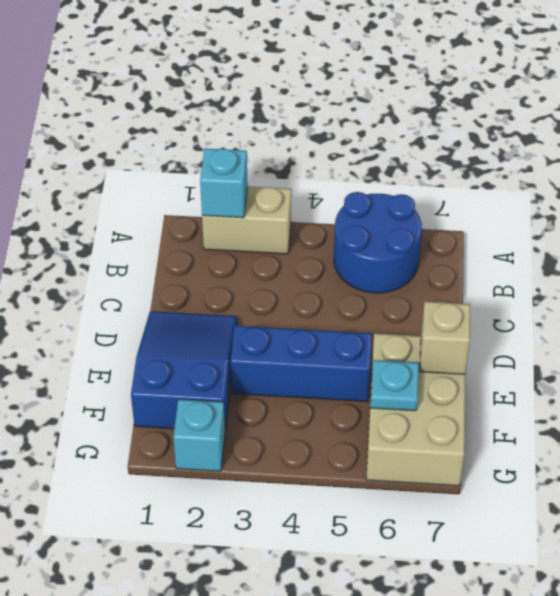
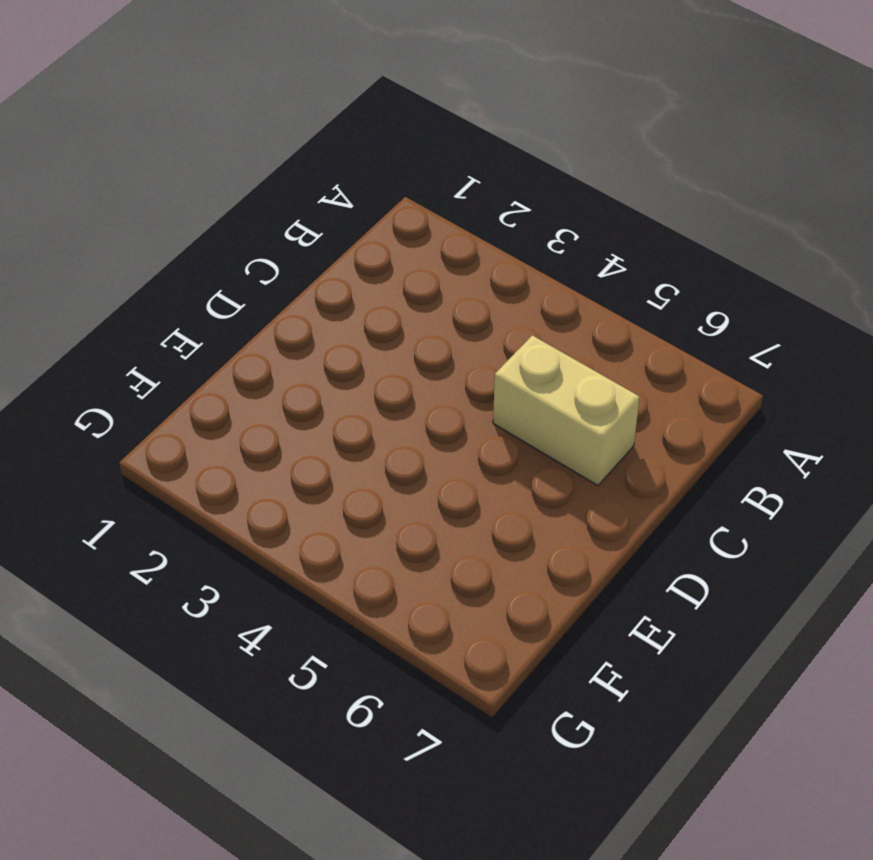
tan brick C5:C6 level 1 -> tan brick A2:A3 level 1
none -> blue round brick A5:B6 level 1
none -> blue slope D1:F2 level 1 top F

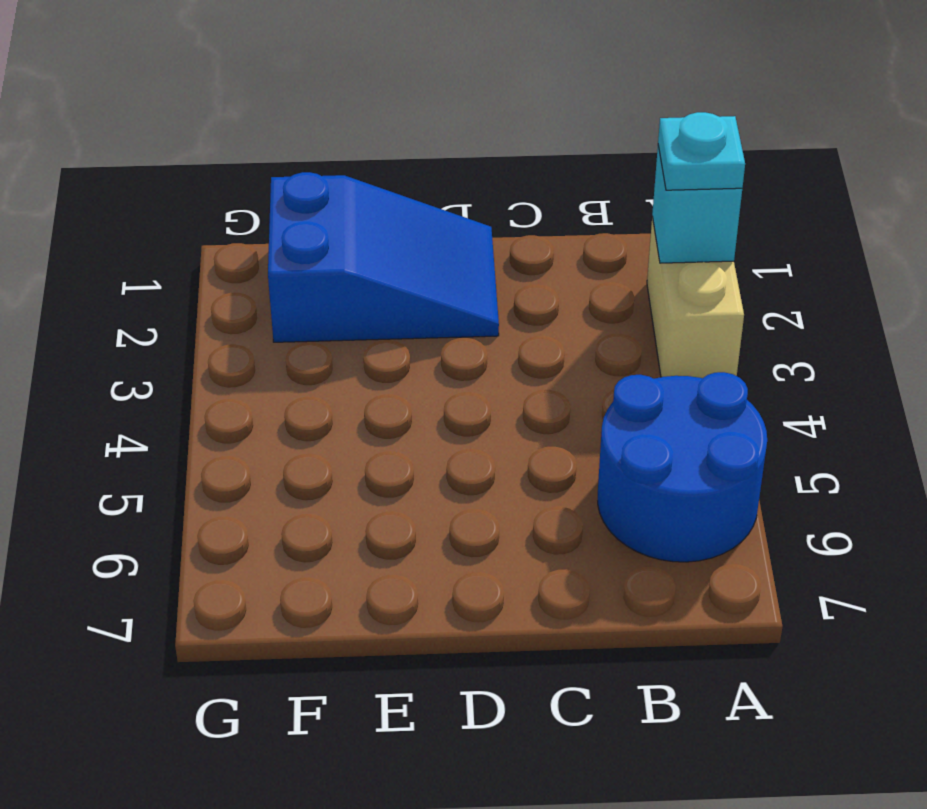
cyan plate A2 level 3 -> cyan plate F6 level 2
none -> blue brick E3:E5 level 1
none -> tan brick E6:G7 level 1

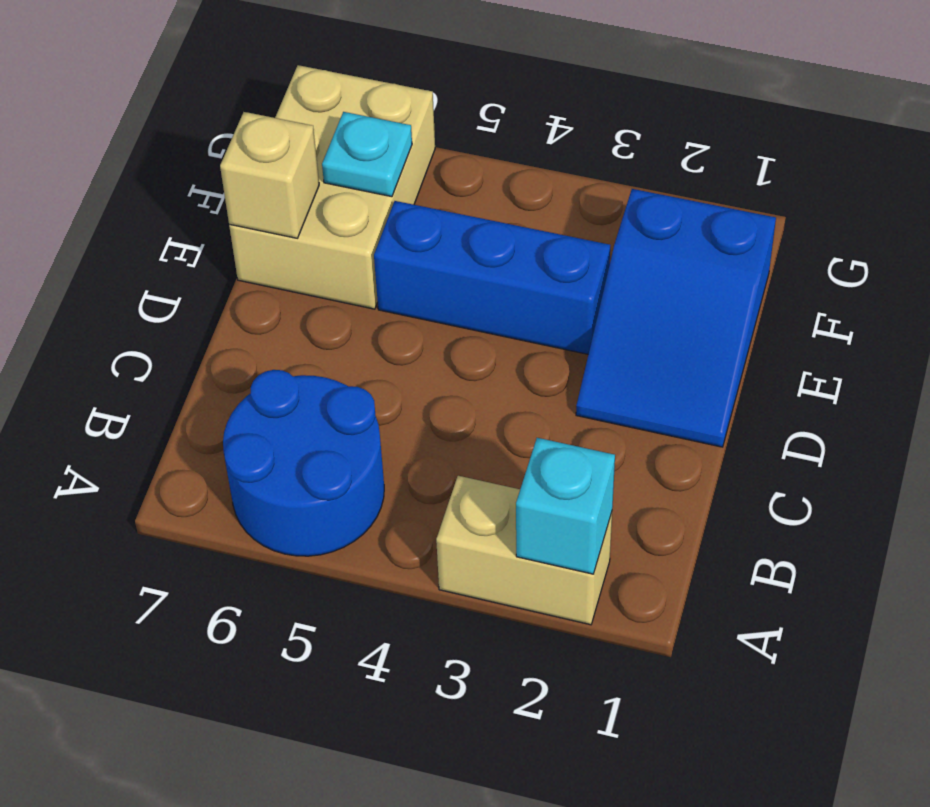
none -> cyan brick G2 level 1

